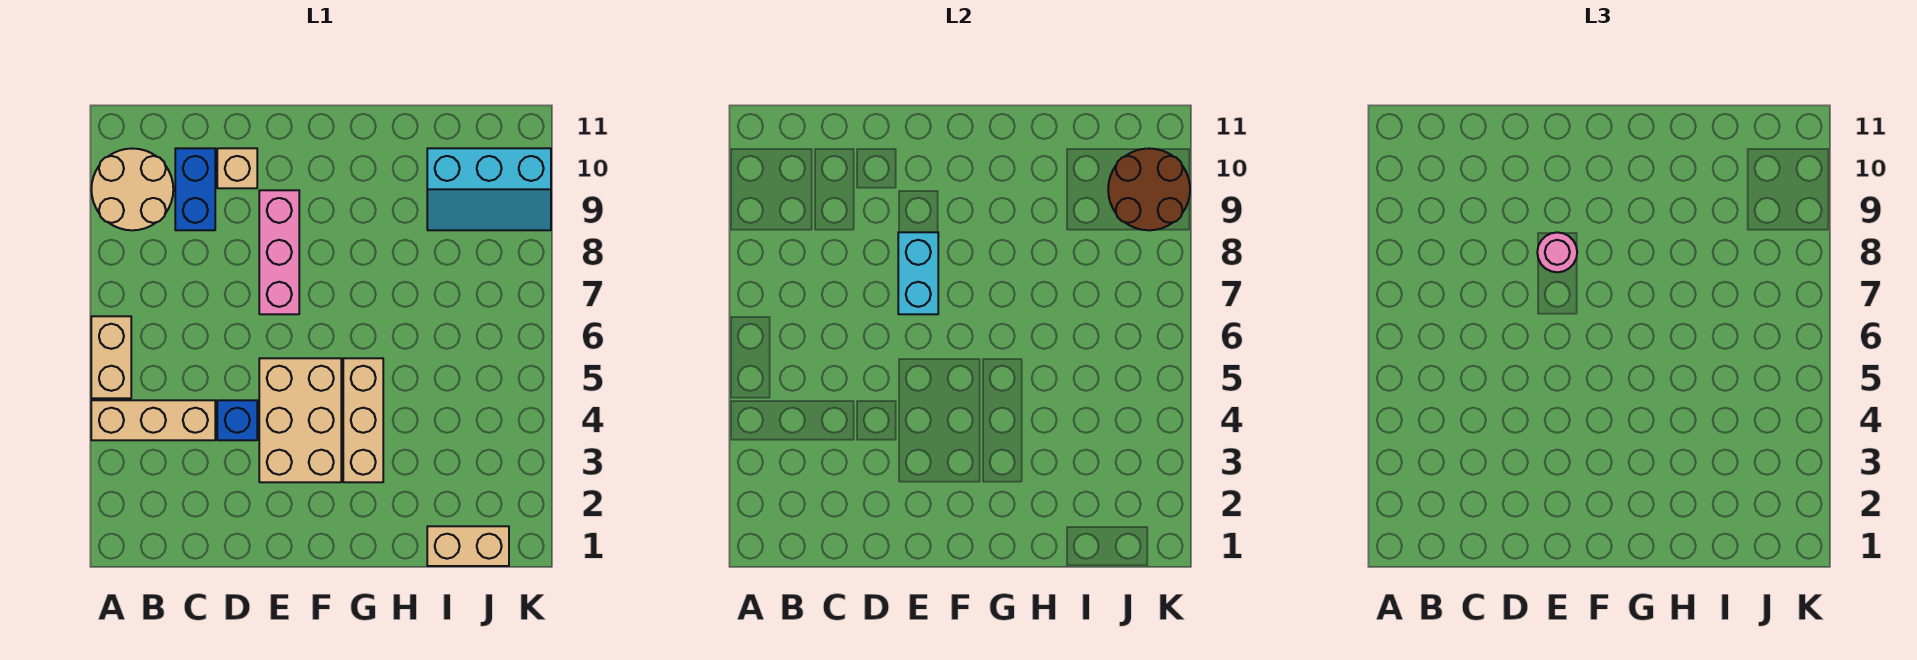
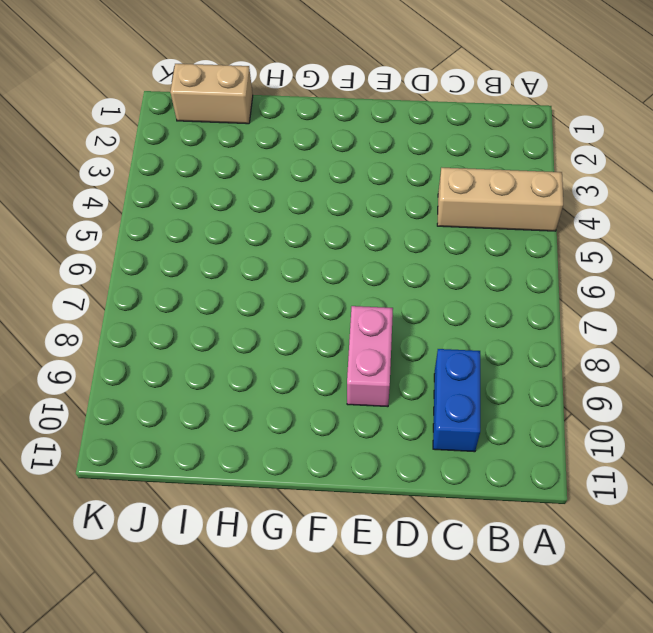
pink brick E8:E9 level 1 -> pink brick E7:E9 level 1
none -> tan brick A5:A6 level 1
none -> tan round brick A9:B10 level 1
none -> blue brick D4 level 1

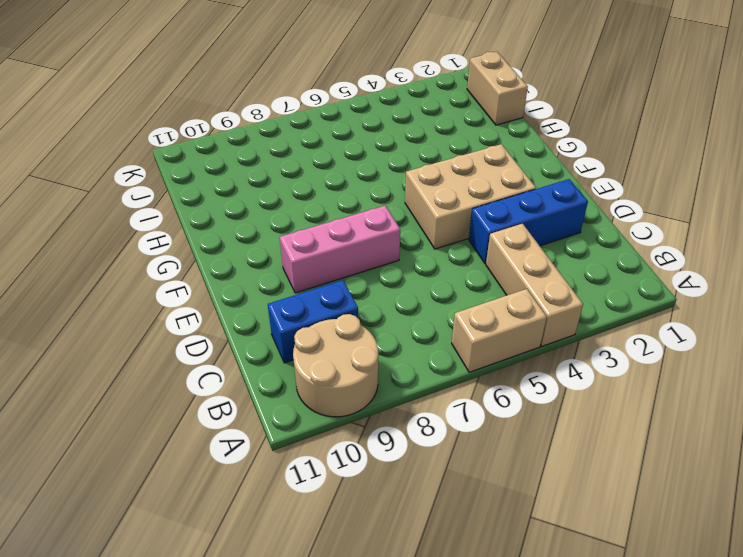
blue brick D2:D4 level 1 -> blue brick D4 level 1
none -> tan brick D10 level 1
none -> tan brick G3:G5 level 1
none -> cyan slope I9:K10 level 1 top 10

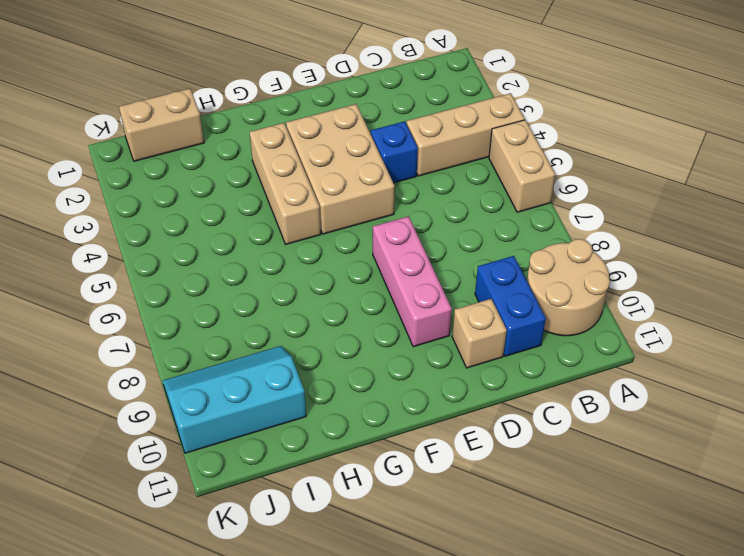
none -> cyan brick E7:E8 level 2
none -> brown round brick J9:K10 level 2
none -> pink round brick E8 level 3

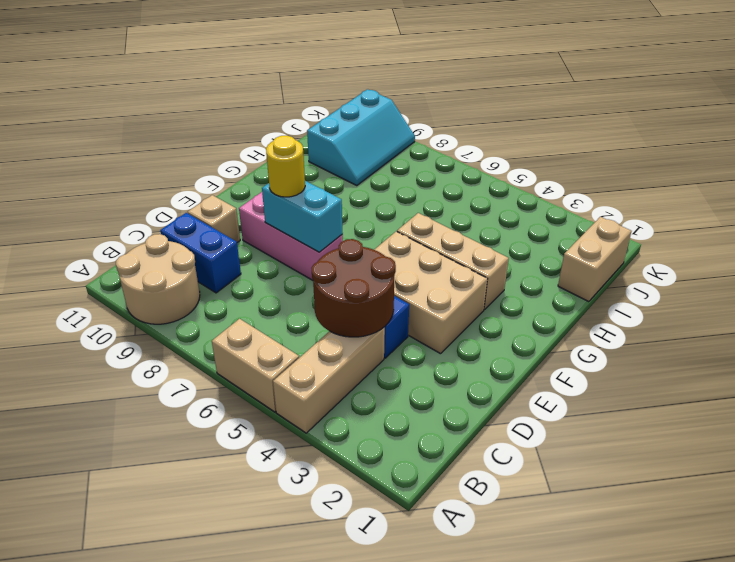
brown round brick C4:D5 level 2 -> brown round brick J9:K10 level 2
yellow round brick E8 level 3 -> pink round brick E8 level 3

